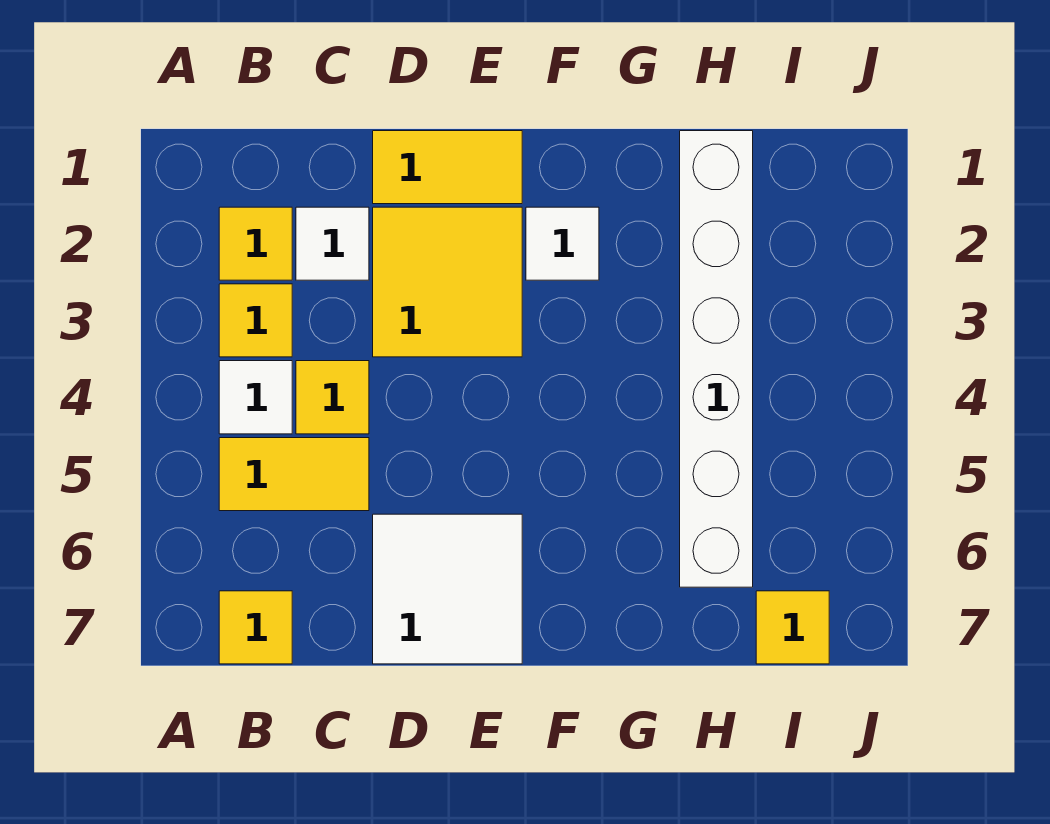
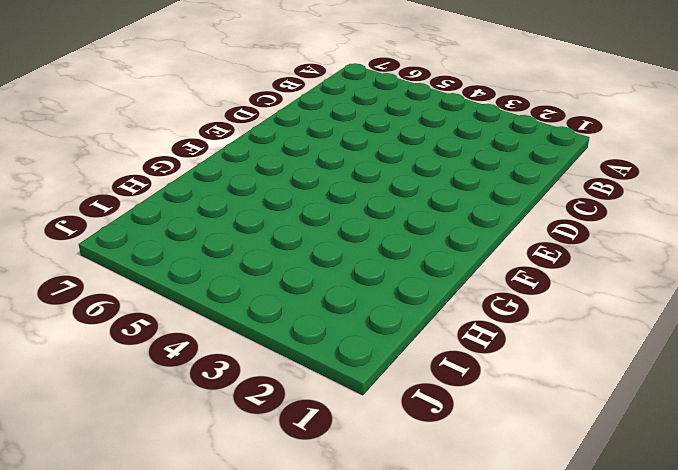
none -> yellow tile B2 level 1
none -> yellow tile B3 level 1
none -> white tile B4 level 1

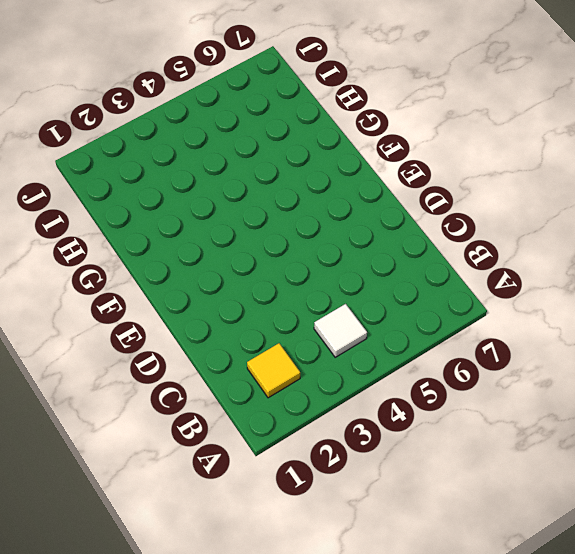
none -> yellow tile B3 level 1
none -> yellow tile B5:C5 level 1
none -> yellow tile B7 level 1

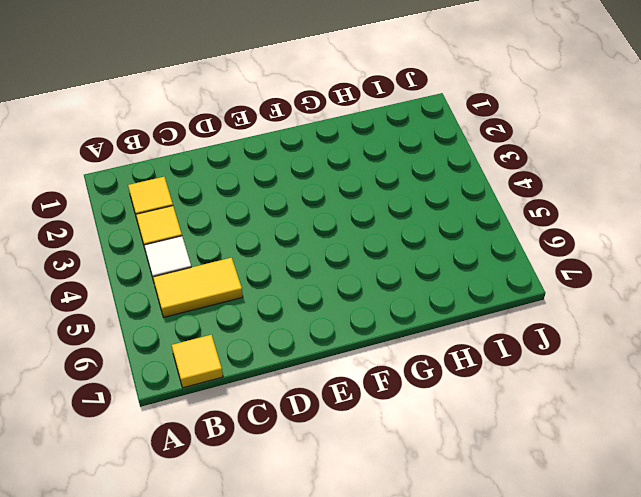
none -> white tile C2 level 1
none -> yellow tile C4 level 1
none -> yellow tile D1:E1 level 1

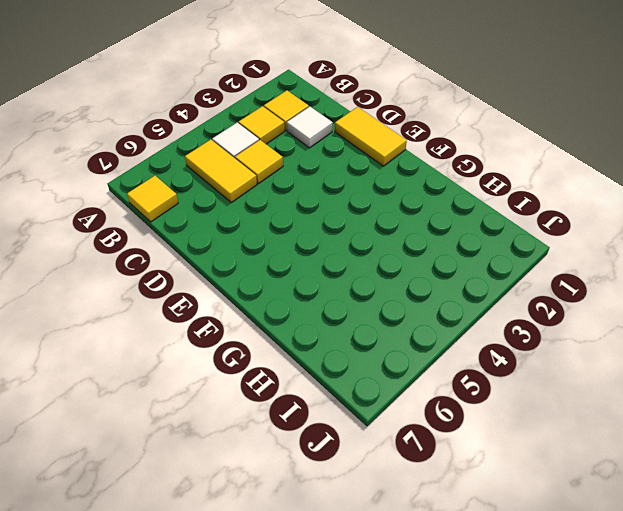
none -> yellow tile D2:E3 level 1
none -> white tile D6:E7 level 1
none -> white tile F2 level 1

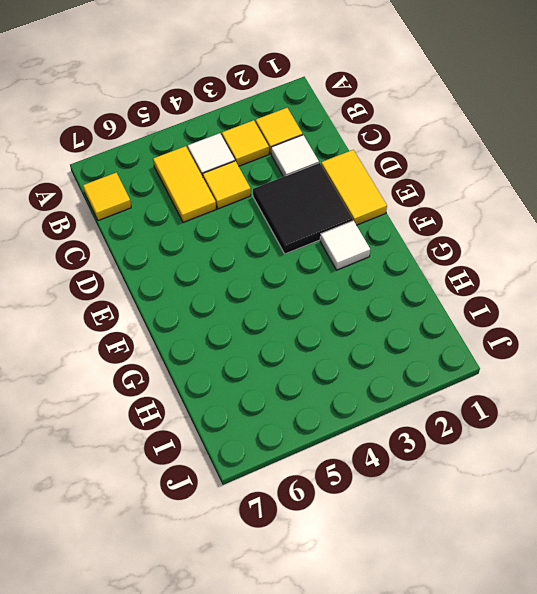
black tile D2:E3 level 1 -> yellow tile D2:E3 level 1
none -> white tile D6:E7 level 1
none -> white brick H1:H6 level 1
none -> yellow tile I7 level 1

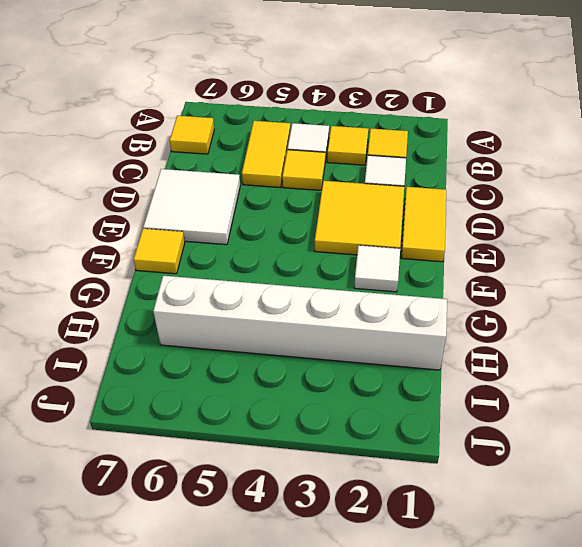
yellow tile F7 level 1 -> yellow tile I7 level 1

